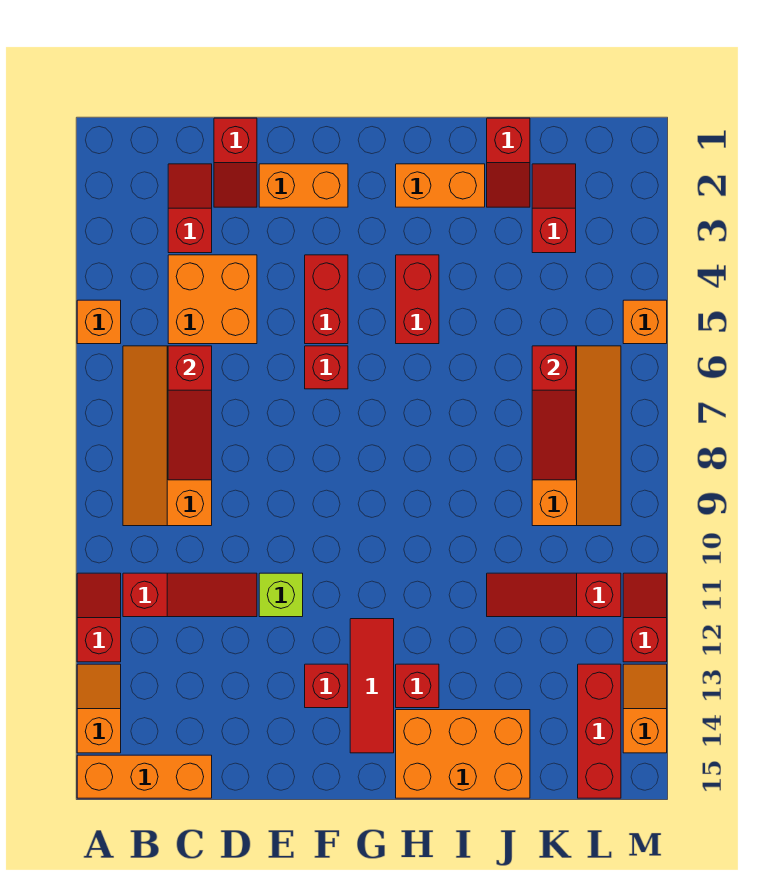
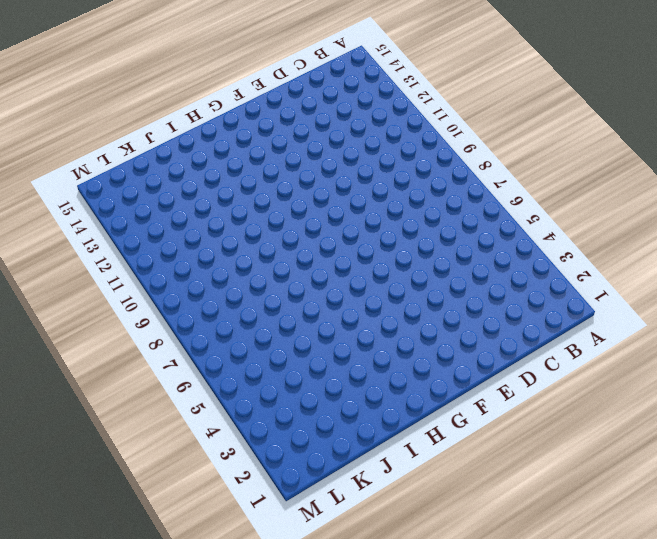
none -> orange brick A5 level 1
none -> red slope A11:A12 level 1 top 12
none -> orange slope A13:A14 level 1 top 14

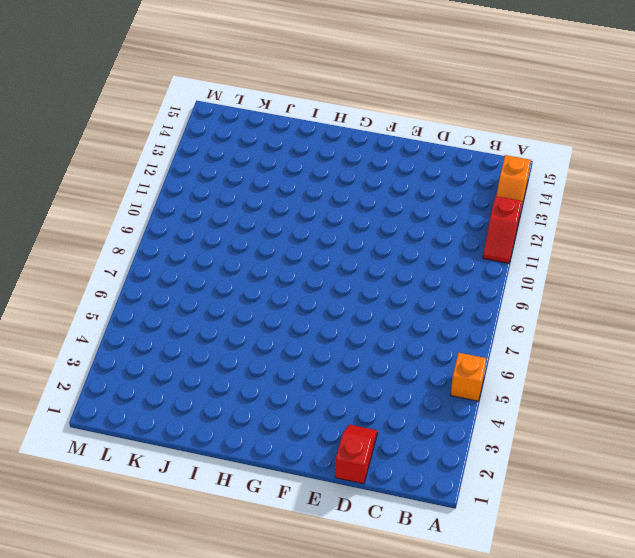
none -> orange brick A15:C15 level 1
none -> orange slope B6:C9 level 1 top C
none -> red slope B11:D11 level 1 top B

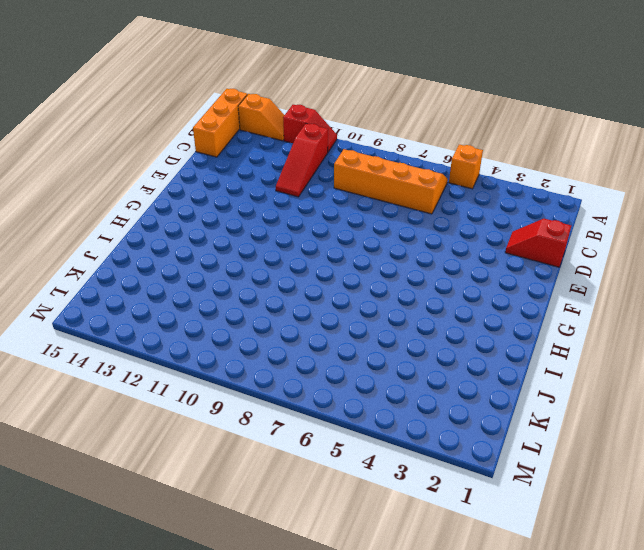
none -> red slope C2:C3 level 1 top 3
none -> orange brick C4:D5 level 1
none -> orange brick E2:F2 level 1

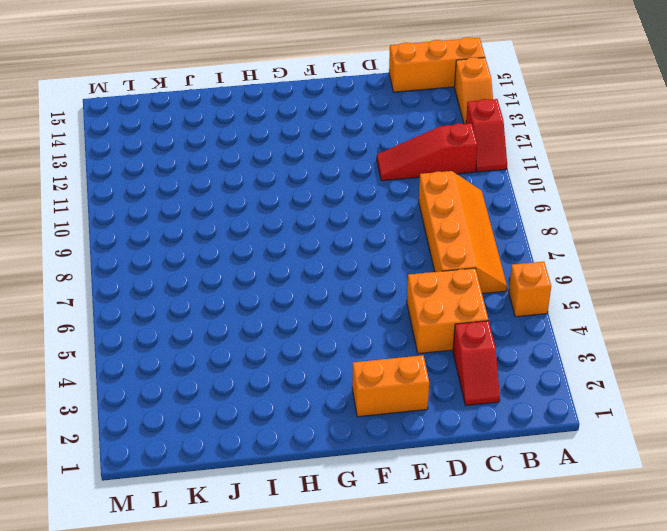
none -> red slope D1:D2 level 1 top 1
none -> lime brick E11 level 1
none -> red brick F4:F5 level 1

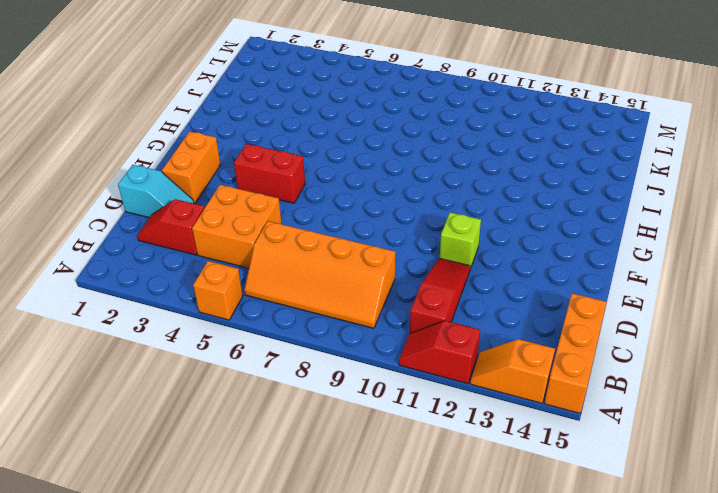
cyan slope D1:D2 level 1 top 1 -> red slope D1:D2 level 1 top 1
none -> red brick F6 level 1
none -> red brick F13 level 1
none -> red tile G12:G14 level 1

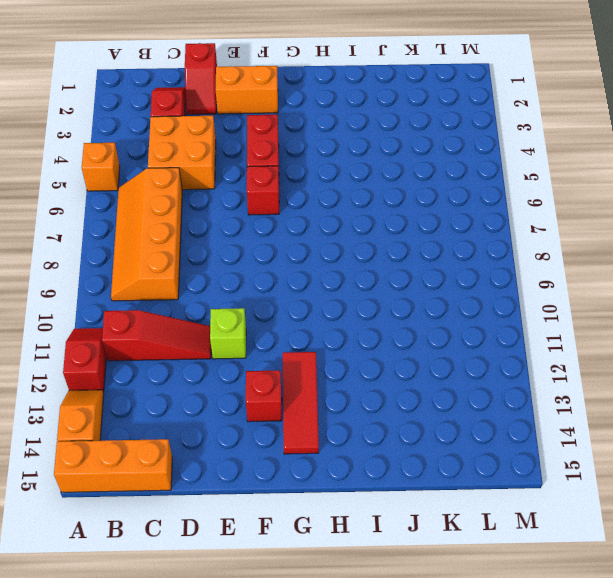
none -> orange brick H2:I2 level 1
none -> red brick H4:H5 level 1
none -> red brick H13 level 1

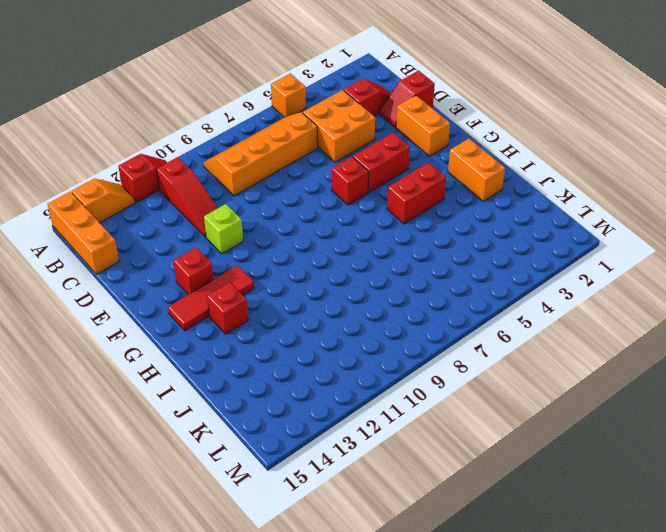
none -> orange brick H14:J15 level 1
none -> red slope J1:J2 level 1 top 1
none -> red slope J11:L11 level 1 top L

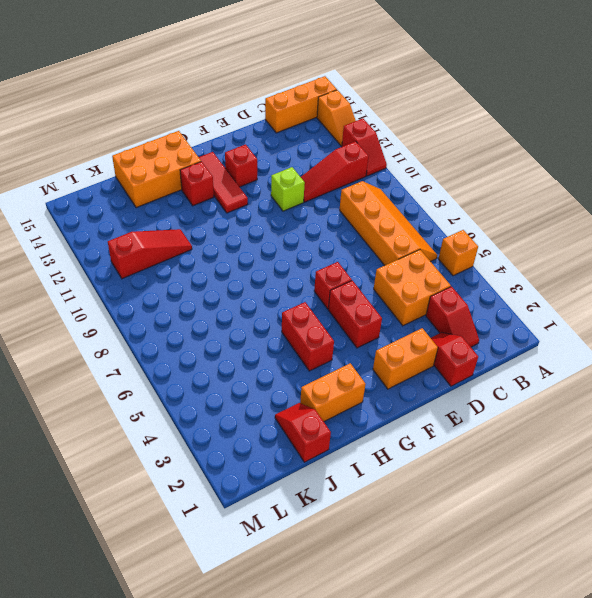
none -> red slope K2:K3 level 1 top 3
none -> orange slope K6:L9 level 1 top K
none -> red brick L13:L15 level 1

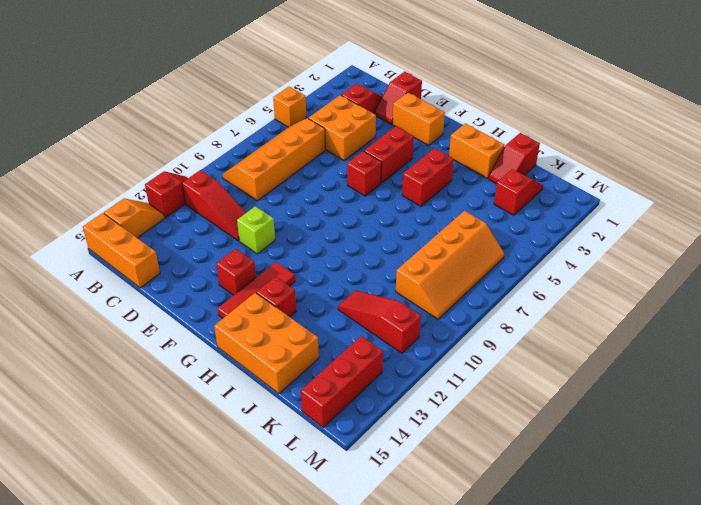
none -> orange brick M5 level 1
none -> red slope M11:M12 level 1 top 12
none -> orange slope M13:M14 level 1 top 14

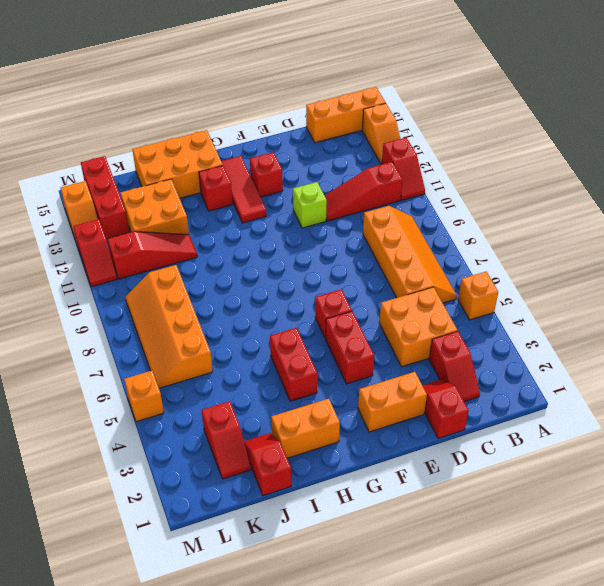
orange brick J12:K13 level 1 -> none
none -> red slope C6:C8 level 2 top 6
none -> red slope K6:K8 level 2 top 6

